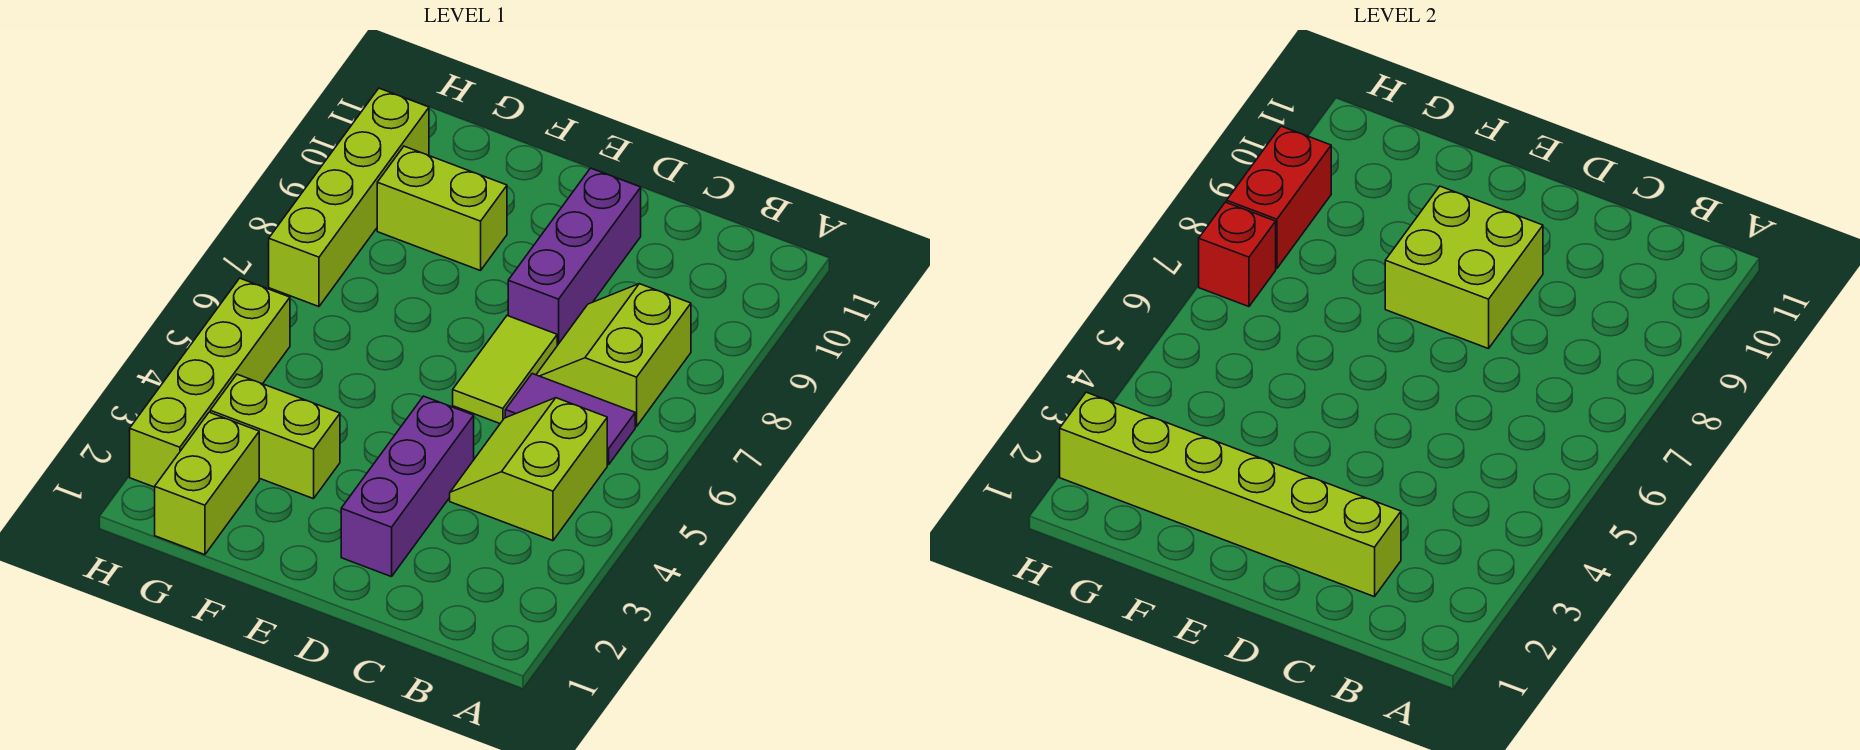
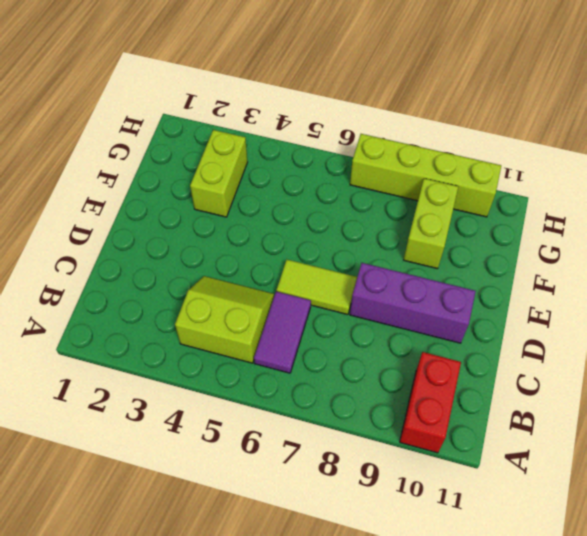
red brick A10:B10 level 1 -> red brick H8:H9 level 2
none -> lime slope B7:C8 level 1 top B
none -> purple brick D2:D4 level 1
none -> lime brick G1:G2 level 1

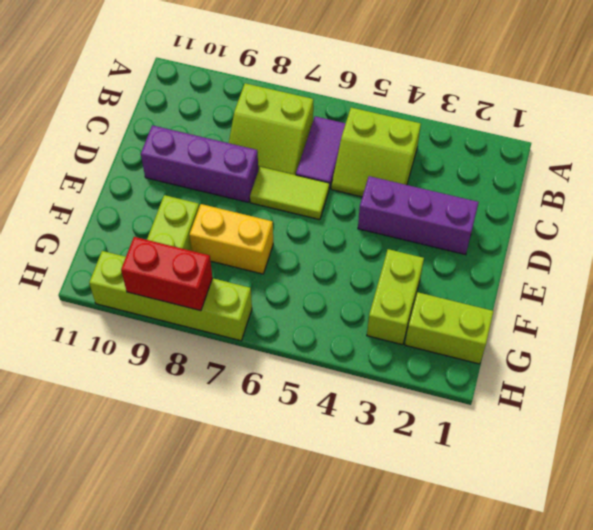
yellow brick F7:F8 level 1 -> none
none -> lime brick H2:H5 level 1
none -> lime brick C2:H2 level 2
none -> lime brick D8:E9 level 2

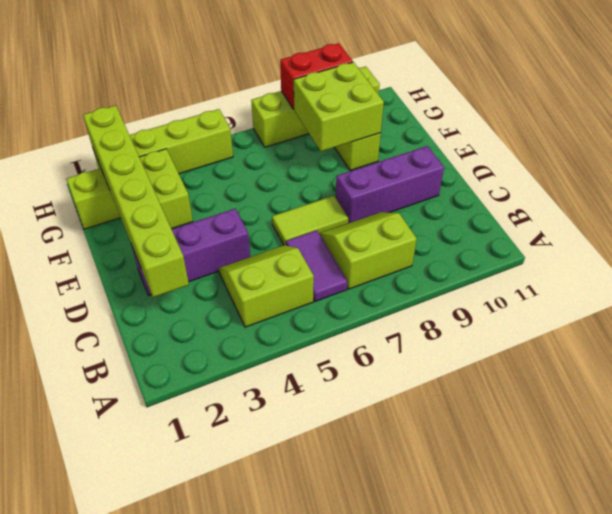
lime brick F8:G9 level 2 -> lime brick D8:E9 level 2
none -> red brick H7 level 2

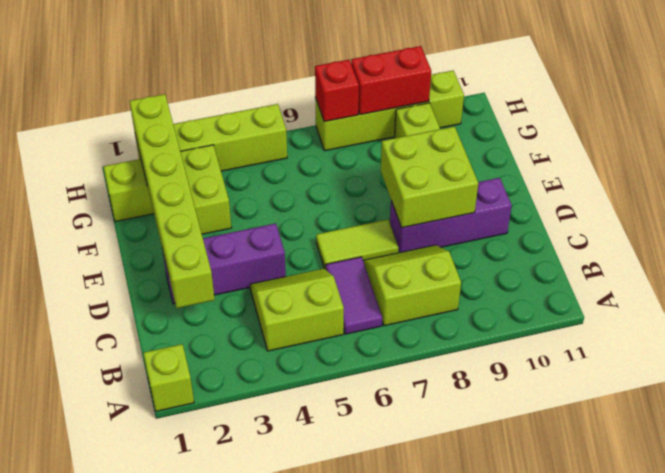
lime brick A1 level 1 -> none

